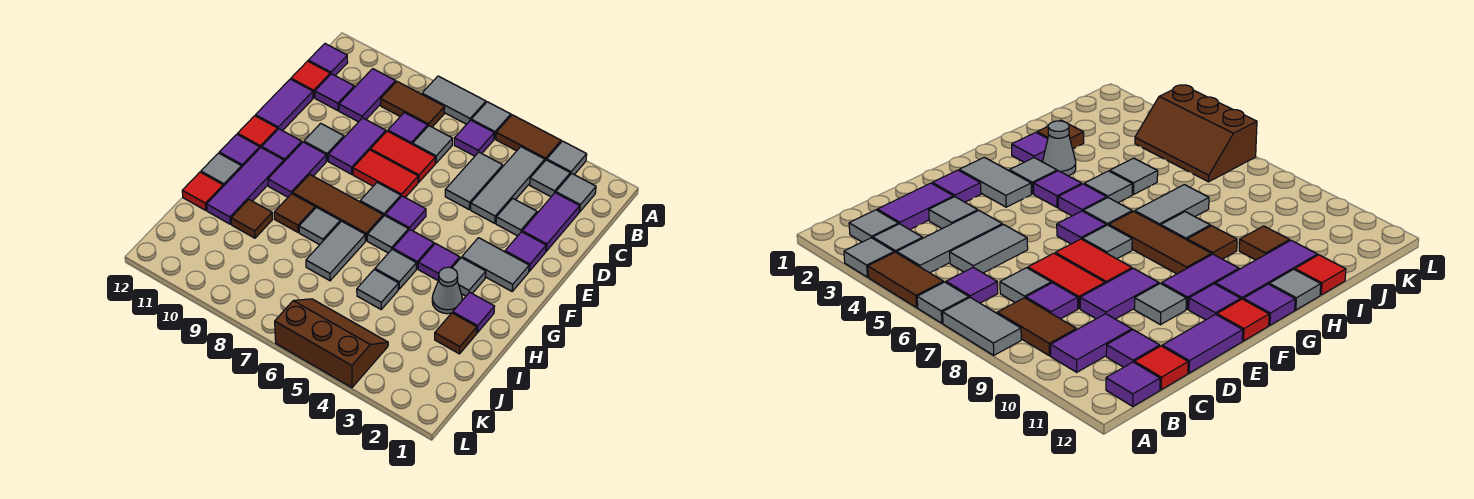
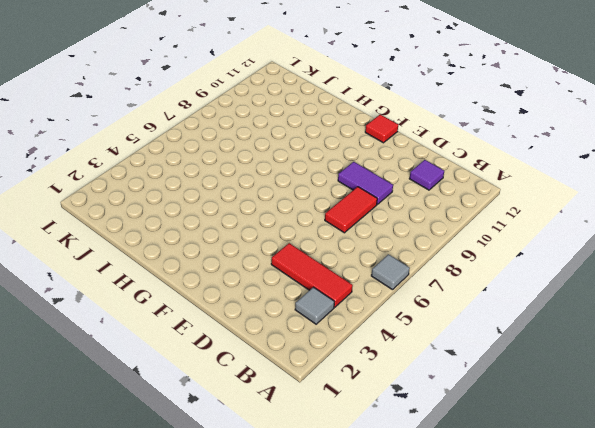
red tile B4:D4 level 1 -> grey tile B4:D4 level 1
none -> grey tile A3 level 1
none -> brown tile A4:A5 level 1
none -> grey tile A7:A8 level 1
none -> grey tile B2 level 1

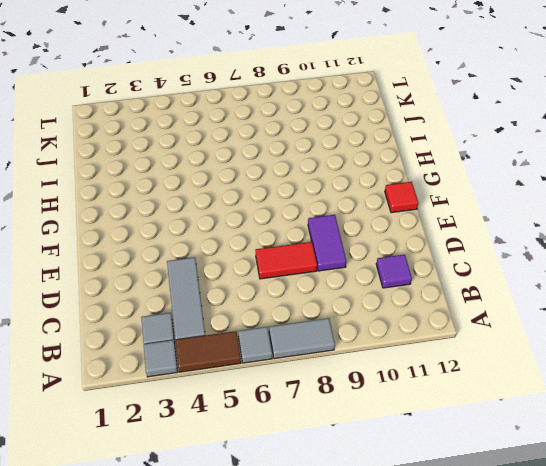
none -> grey tile B2 level 1
none -> purple tile B6 level 1
none -> brown tile B8:B9 level 1
none -> purple tile B10:C10 level 1

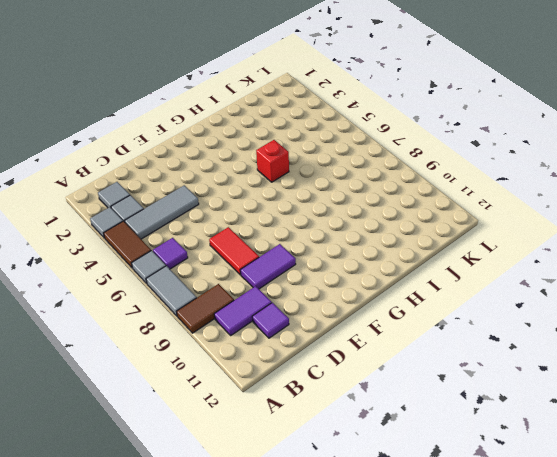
brown tile A9:B9 level 1 -> brown tile B8:B9 level 1
red brick H5 level 1 -> grey tile H5 level 1
none -> purple tile B12 level 1
none -> purple tile C2:D2 level 1
none -> grey tile C5:D5 level 1
none -> grey tile C7 level 1

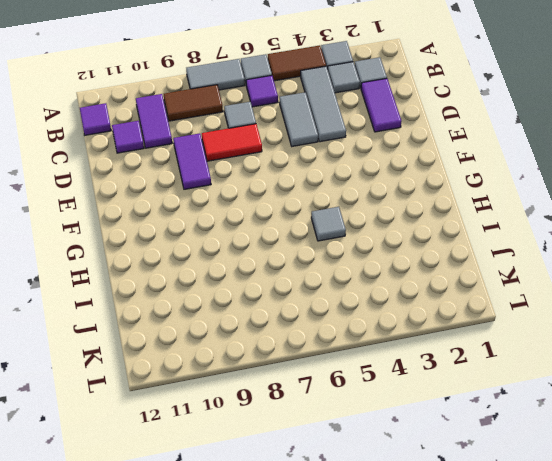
none -> purple tile C8 level 1
none -> red tile C12 level 1
none -> grey tile D3 level 1
none -> purple tile D12:E12 level 1

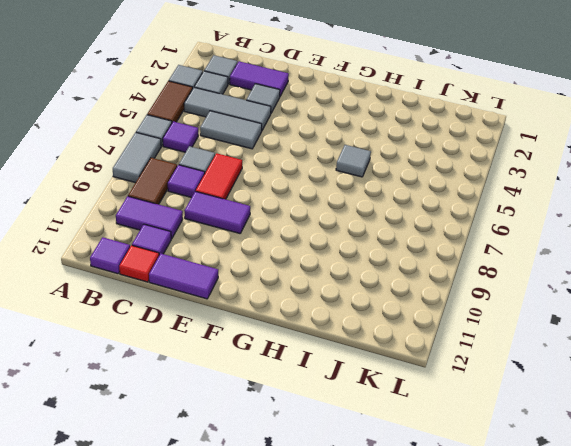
none -> purple tile E2 level 1
none -> red tile E7:E8 level 1
none -> grey tile E10 level 1
none -> grey tile F2:F3 level 1

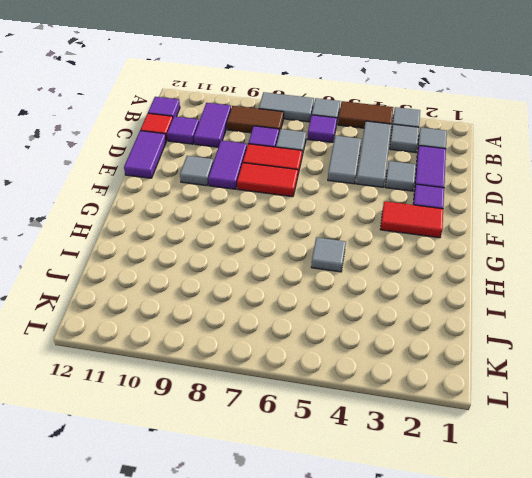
red tile F2:F3 level 1 -> grey tile F2:F3 level 1
none -> purple tile F6 level 1
none -> grey tile F7 level 1
none -> purple tile F10:G10 level 1
none -> purple tile F11 level 1

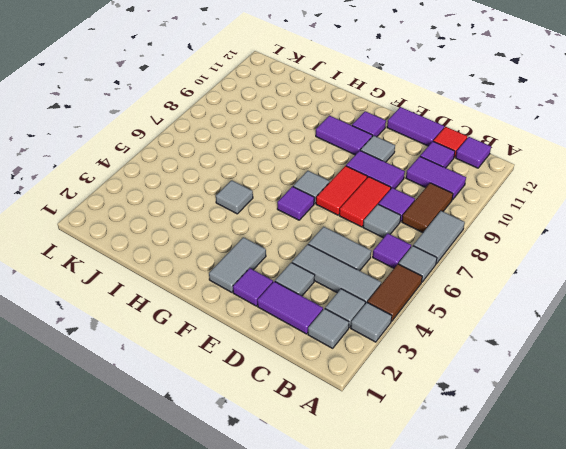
none -> red tile F12 level 1
none -> grey tile G3 level 1
none -> purple tile G4 level 1
none -> purple tile G5 level 1

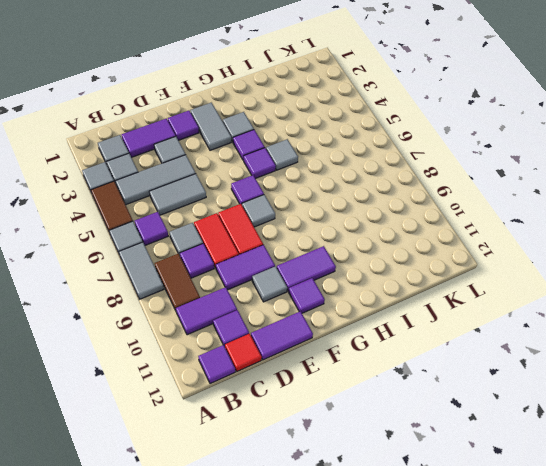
none -> red tile F12 level 1
none -> grey tile G6 level 1
none -> brown tile G7:G9 level 1
none -> purple tile G11:I11 level 1

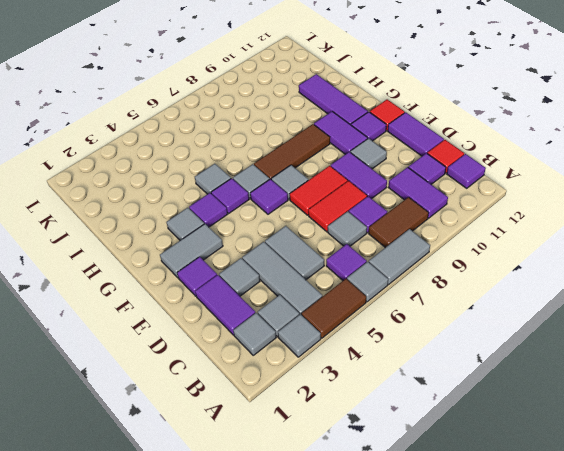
none -> purple tile G12 level 1
none -> purple tile H2 level 1
none -> grey cone H3 level 1
none -> grey tile H7:I7 level 1

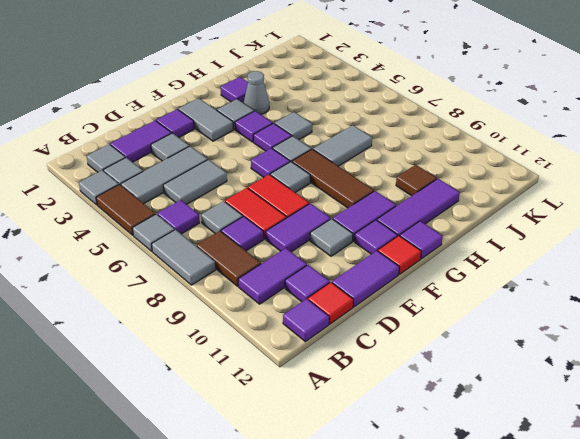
none -> grey tile H8 level 1
none -> brown tile H9 level 1
none -> grey tile H12 level 1
none -> brown tile I2 level 1

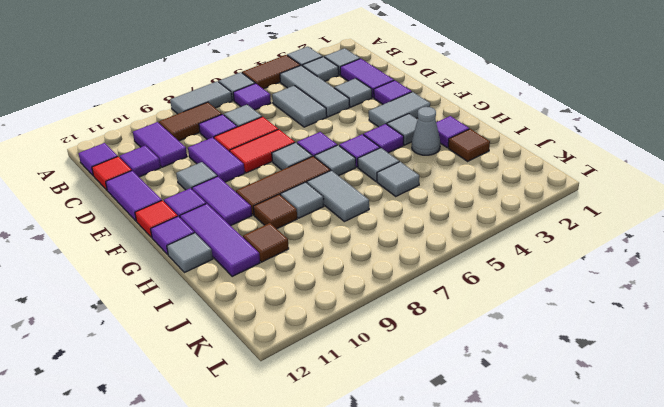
none -> red tile I12 level 1
none -> brown slope K4:L6 level 1 top L

